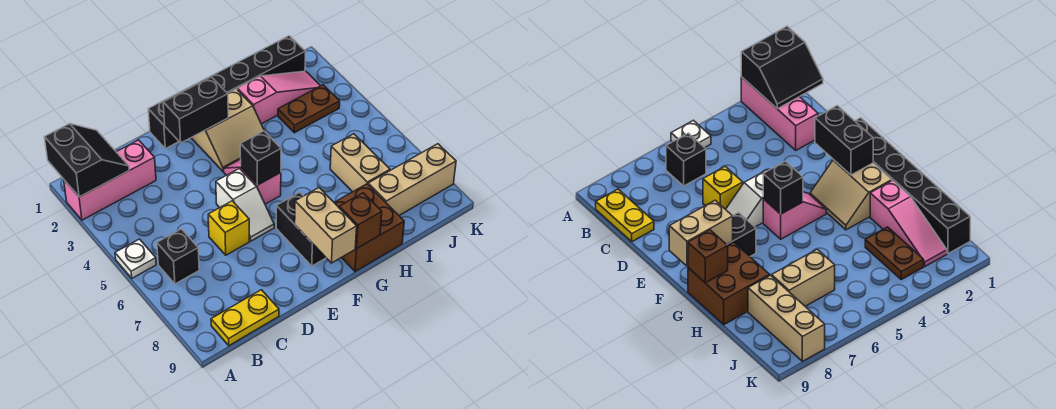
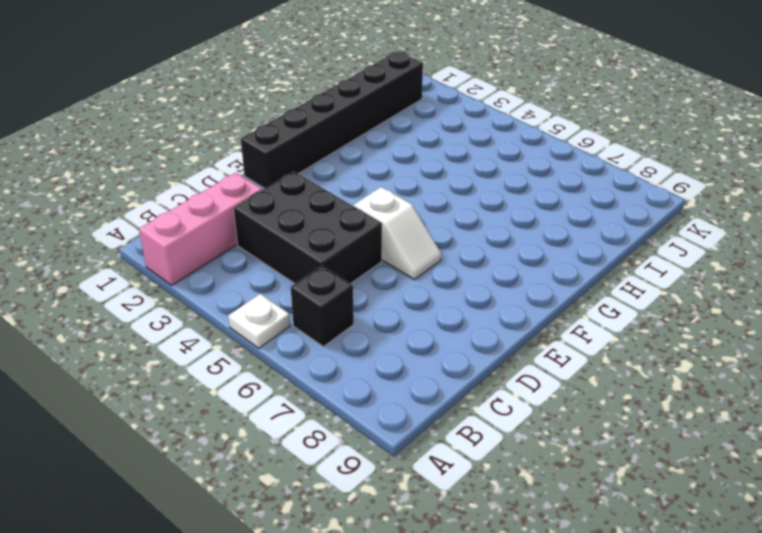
black brick C3:D5 level 1 -> none
none -> yellow plate B9:C9 level 1
none -> yellow brick D6 level 1
none -> tan slope F2:G3 level 1 top 2

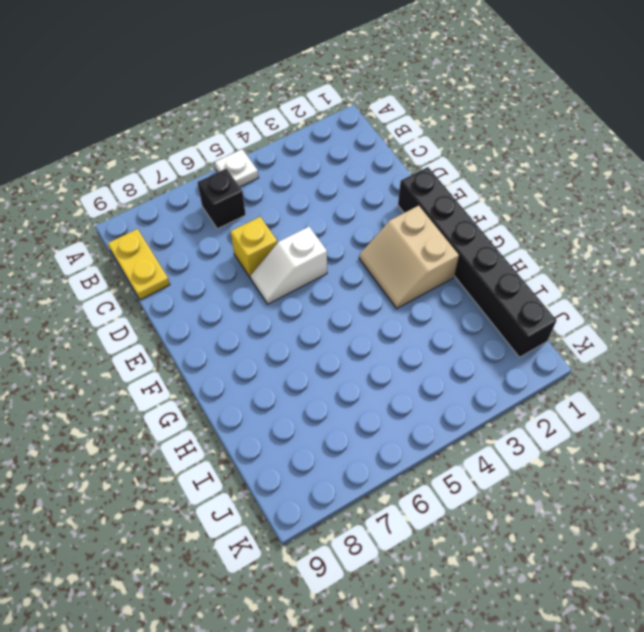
none -> pink brick A2:C2 level 1
none -> pink slope F4:F5 level 1 top 5
none -> black brick F7:F8 level 1

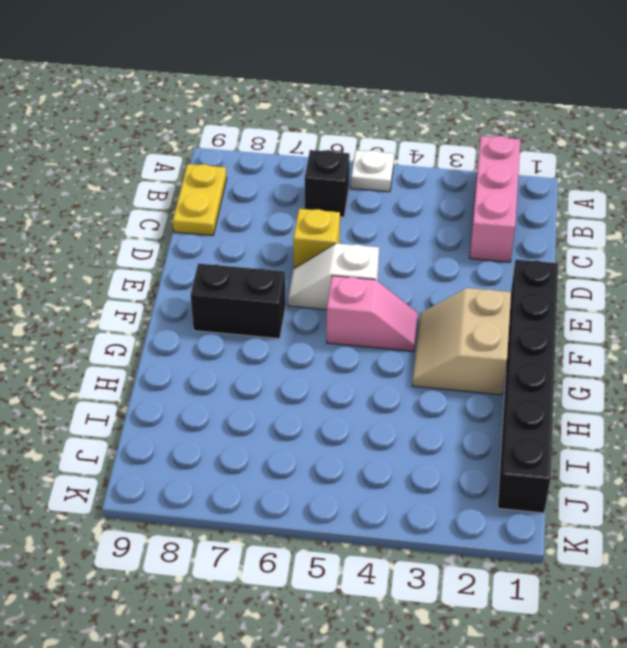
none -> brown brick G8:H9 level 1
none -> pink slope H2:J2 level 1 top H
none -> brown plate I3:J3 level 1

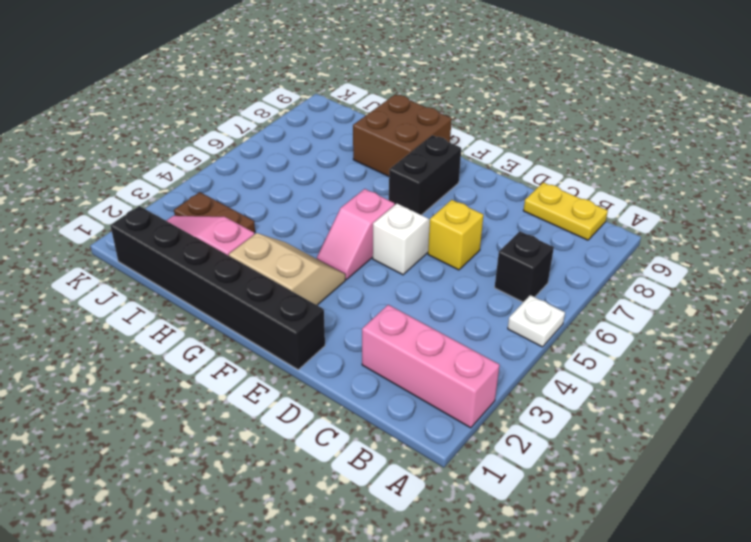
none -> tan brick I6:I7 level 1
none -> tan brick I8:K8 level 1
none -> black slope A1:B2 level 2 top A

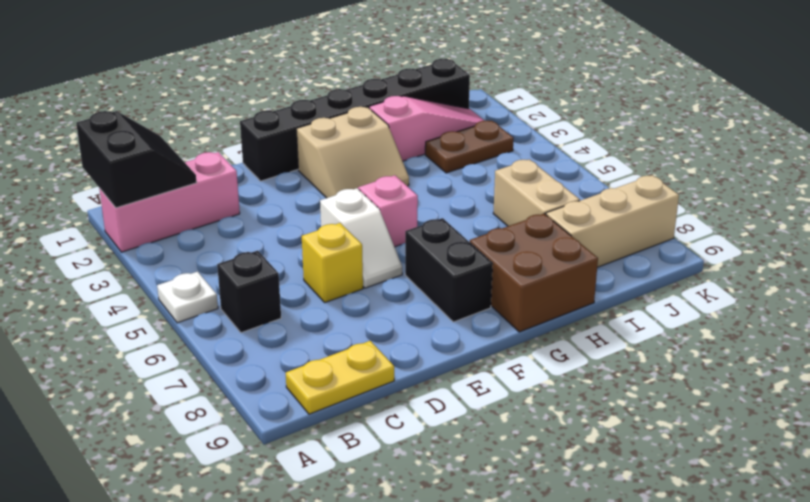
none -> black brick E2:F2 level 2
none -> black brick F5 level 2
none -> tan brick F8:F9 level 2

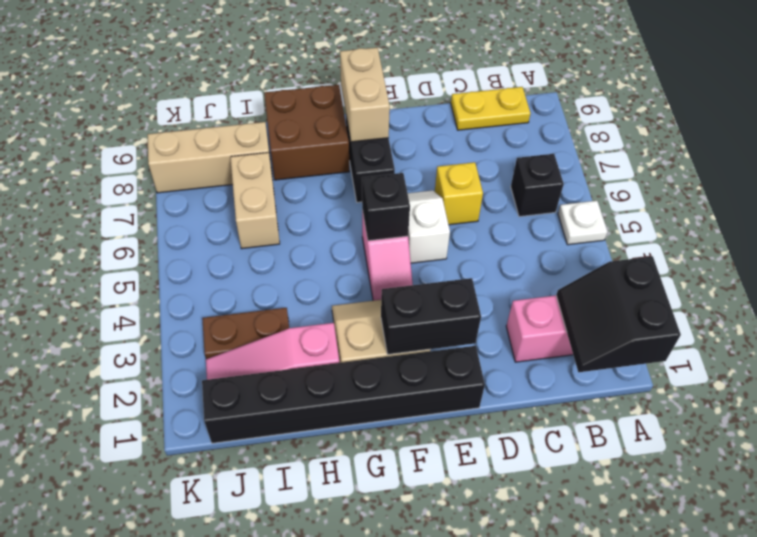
none -> brown brick G9 level 2

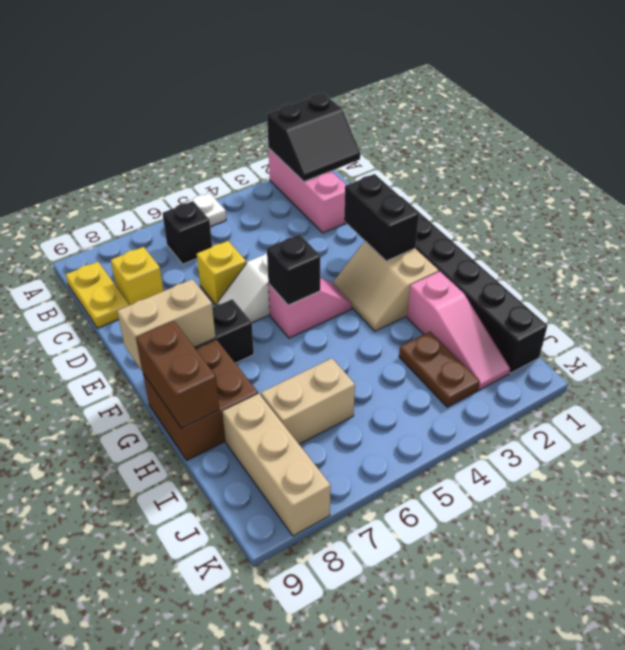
yellow brick C8 level 1 -> none
brown brick G9:H9 level 2 -> brown brick G9 level 2

